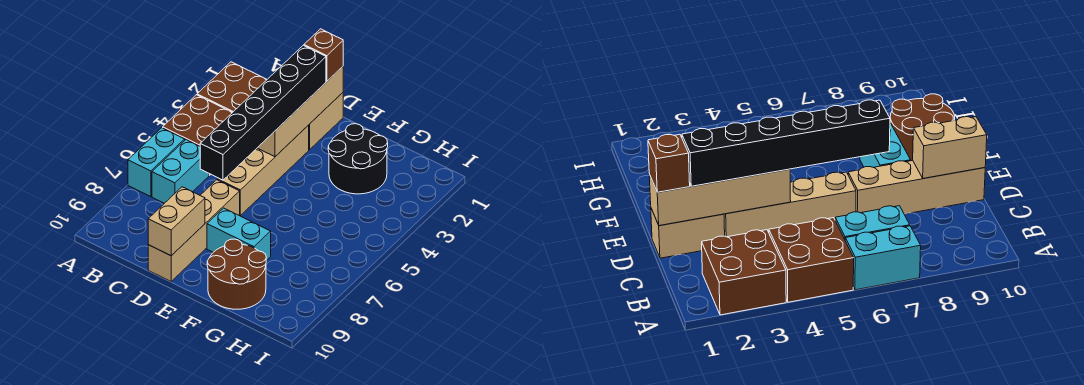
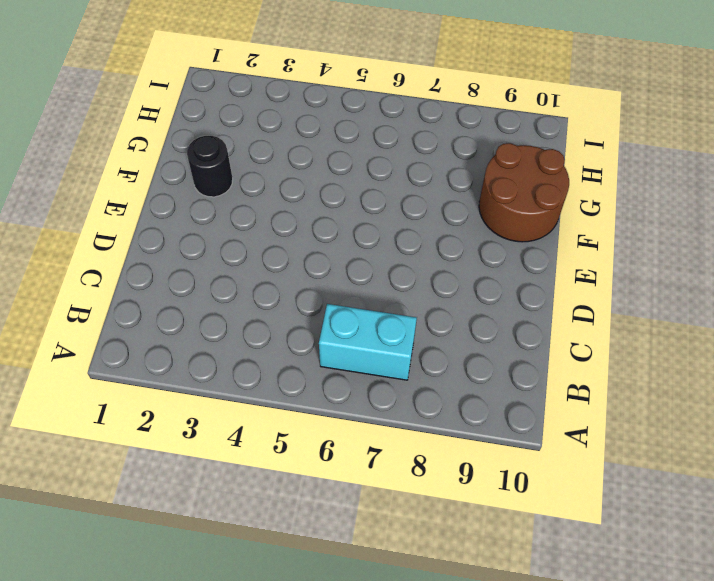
black round brick F2 level 1 -> black round brick F2:G3 level 1
none -> brown brick A2:B3 level 1
none -> brown brick A4:B5 level 1
none -> cyan brick A6:A7 level 1

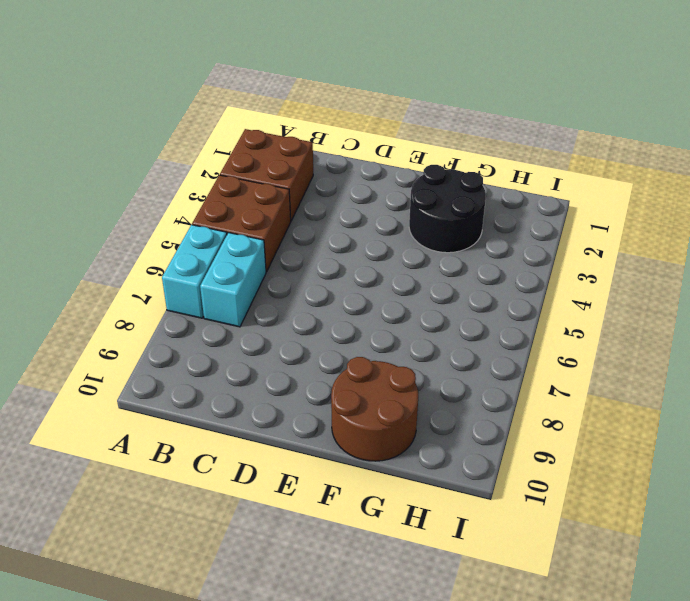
none -> tan brick D1:D2 level 1
none -> tan brick D3:D6 level 1
none -> tan brick D7:D10 level 1

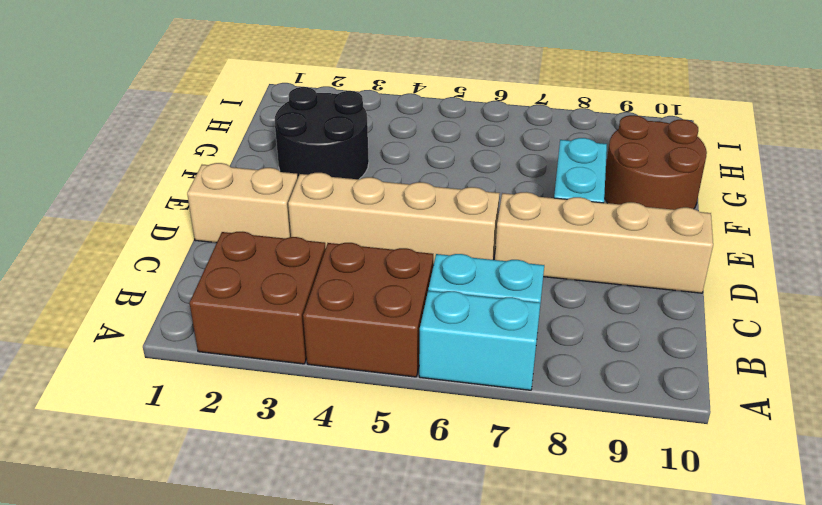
none -> tan brick D1:D4 level 2
none -> tan brick D9:D10 level 2
none -> brown brick D1 level 3

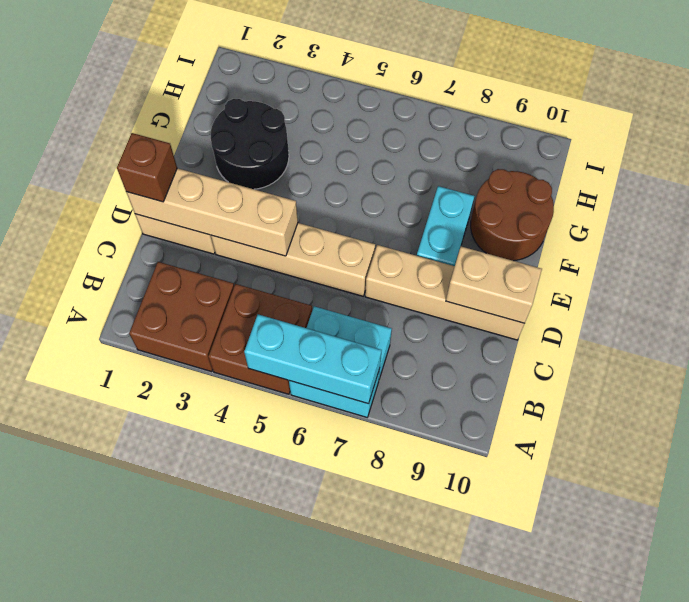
cyan brick A5:A7 level 2 -> none
none -> black brick D2:D7 level 3

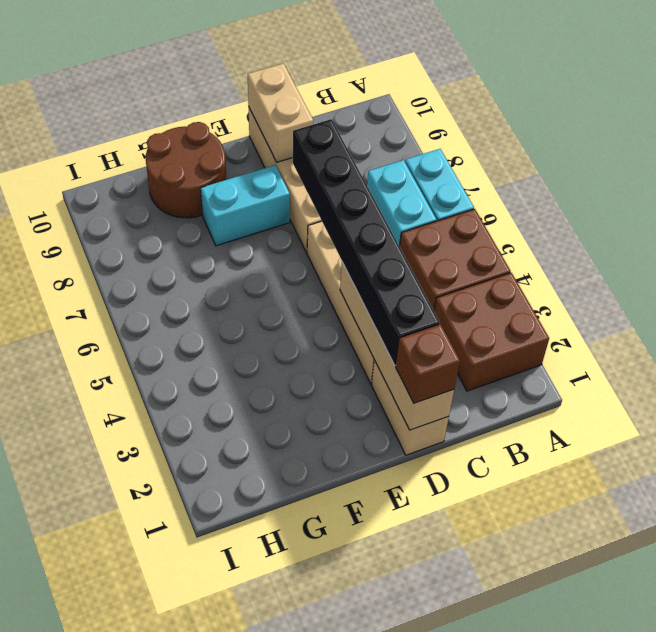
none -> black round brick F2:G3 level 1

